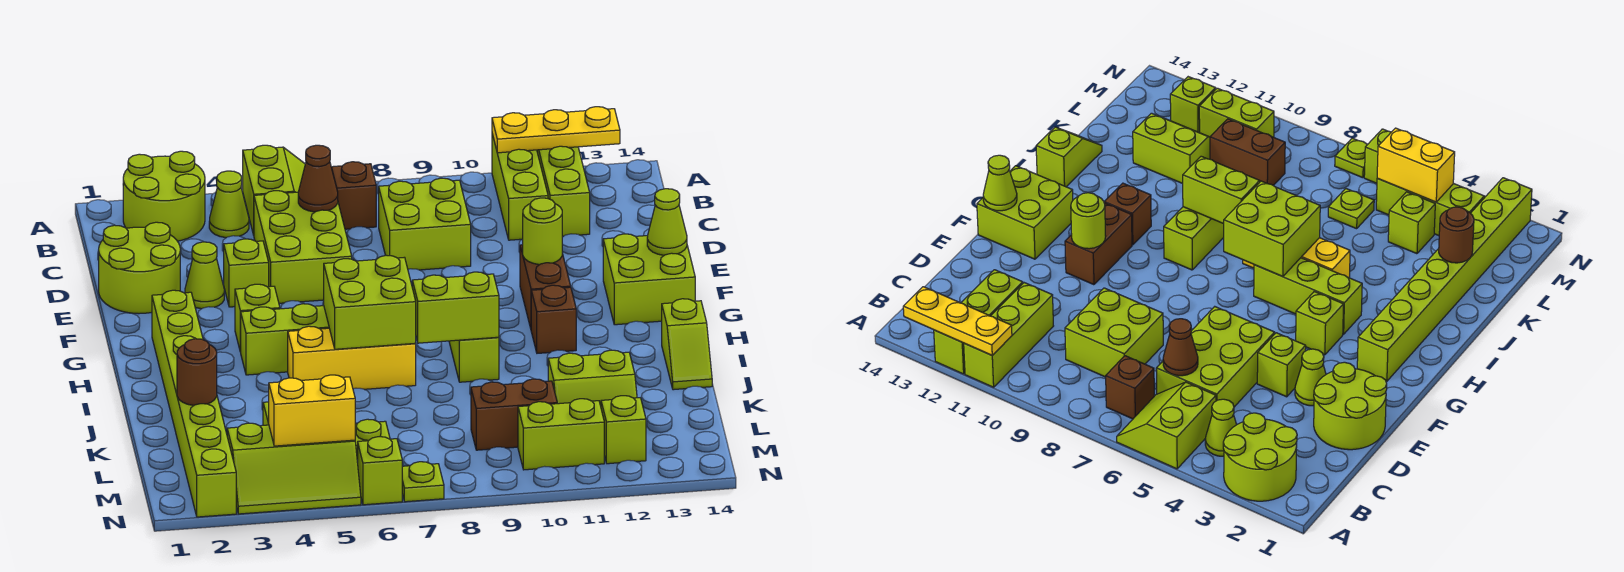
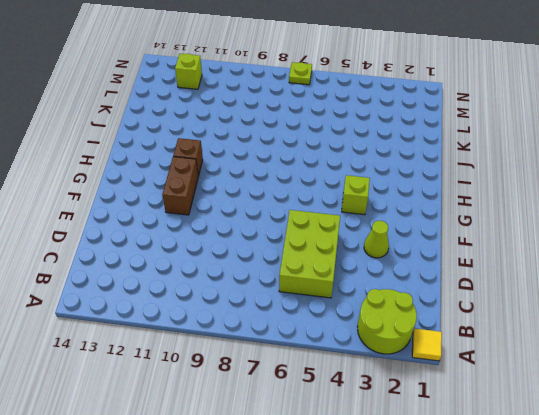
yellow tile A1 level 1 -> none
none -> lime slope A5:B6 level 1 top 5
none -> lime brick A11:C11 level 1
none -> lime brick A12:C12 level 1
none -> lime cone B4 level 1

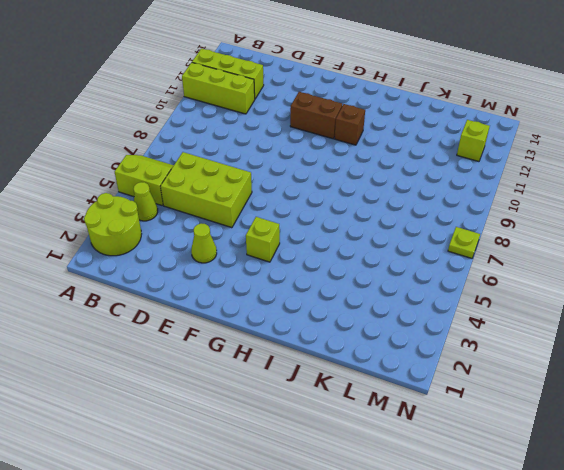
none -> brown brick B7 level 1
none -> lime brick C8:D9 level 1
none -> lime round brick D1:E2 level 1
none -> lime brick E4 level 1

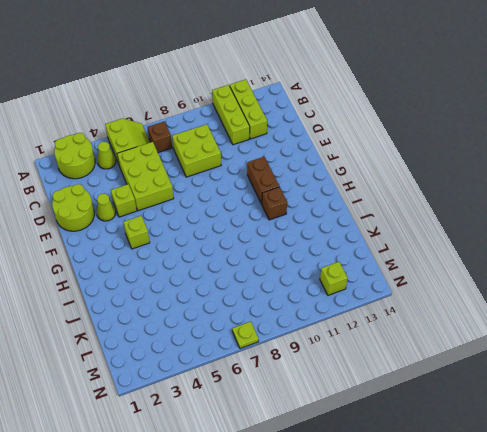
none -> lime brick F13:G14 level 1
none -> lime brick G2:N2 level 1
none -> lime brick H4:H6 level 1
none -> lime brick H9:I9 level 1

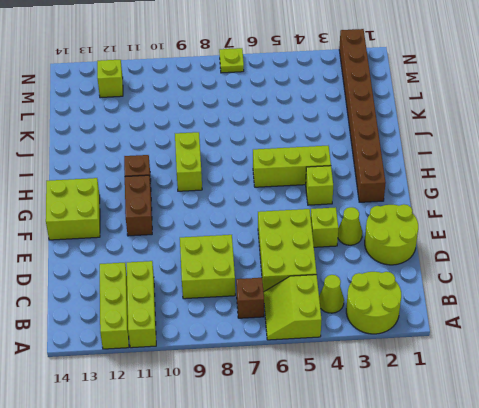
brown brick G2:N2 level 1 -> lime brick G2:N2 level 1
none -> yellow brick I5:I7 level 1
none -> lime slope I14:J14 level 1 top I
none -> lime slope K11:L12 level 1 top K
none -> lime brick L4 level 1

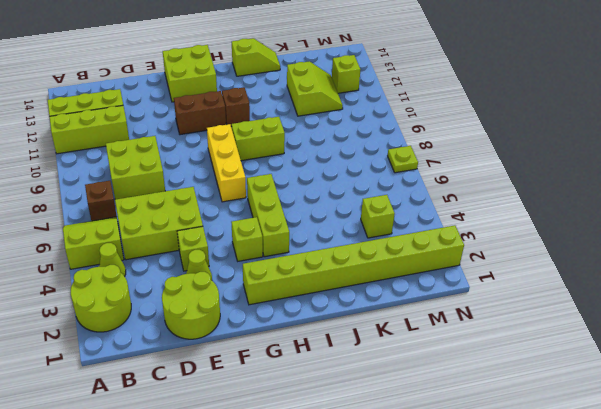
yellow brick G7:G9 level 1 -> yellow brick I5:I7 level 1
none -> lime plate L6 level 1
none -> brown brick L9:L10 level 1
none -> lime slope M3:N5 level 1 top M
none -> lime brick M10:M11 level 1

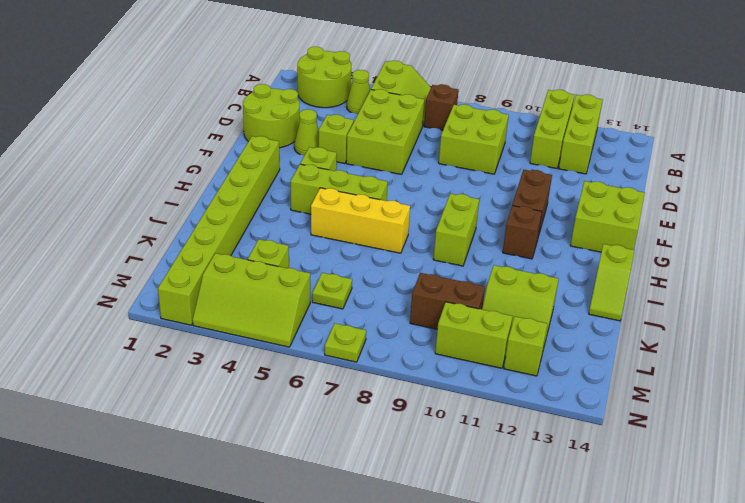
none -> lime brick N6 level 1
none -> yellow plate A11:A13 level 2
none -> brown cone C6 level 2
none -> lime round brick F11 level 2

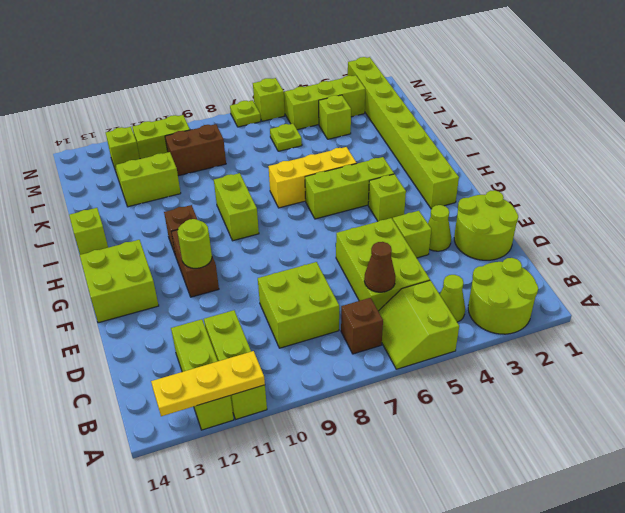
none -> lime cone F14 level 2
none -> lime brick H6:I7 level 2
none -> lime brick I8:I9 level 2
none -> brown round brick K2 level 2

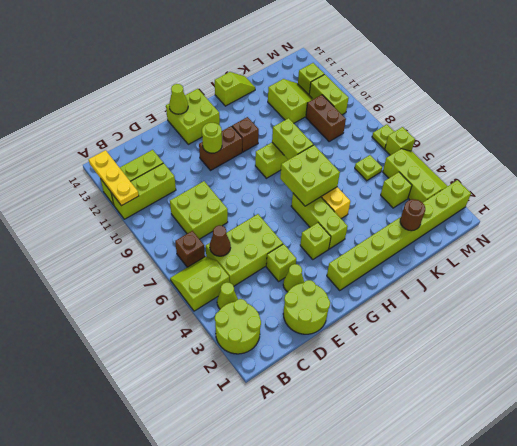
none -> yellow brick M4:M5 level 2

